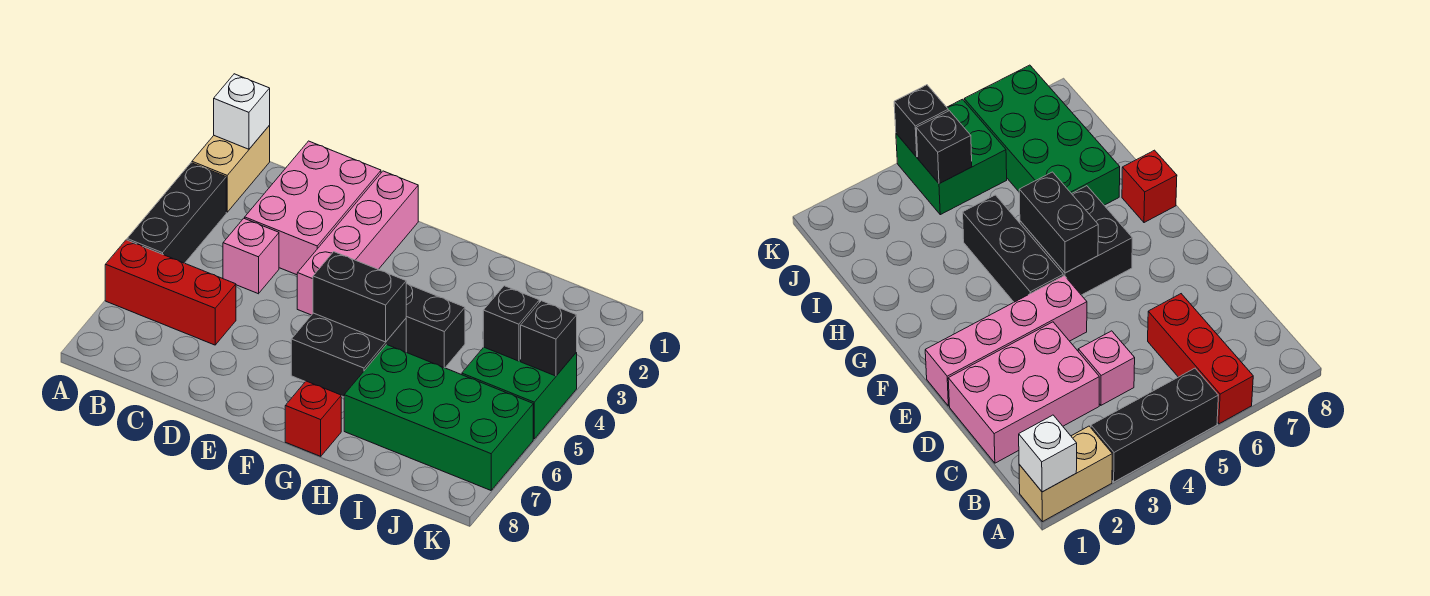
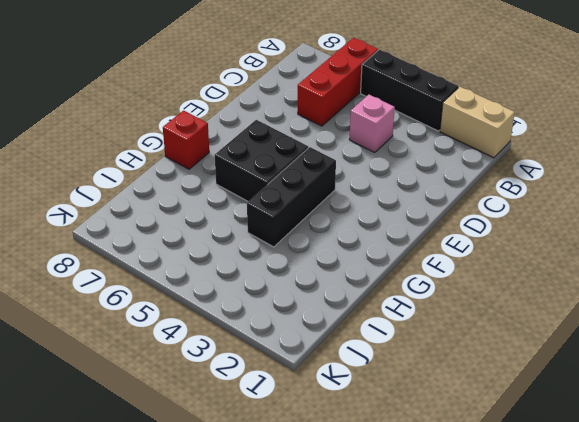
none -> pink brick C1:D3 level 1
none -> pink brick E1:E4 level 1
none -> green brick H6:K7 level 1

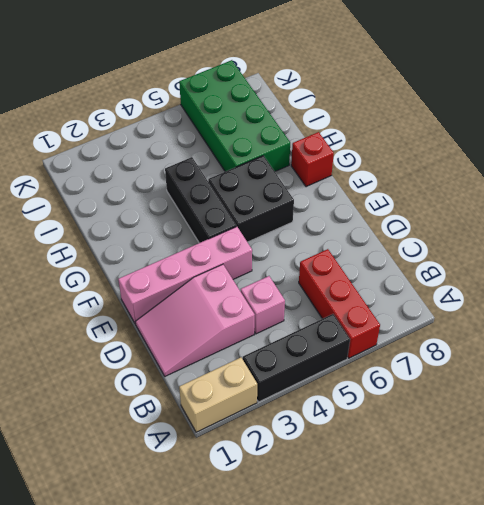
pink slope C1:D3 level 1 top 3 -> pink brick C1:D3 level 1
none -> green brick J4:K5 level 1
none -> white brick A1 level 2
none -> black brick F5:G5 level 2

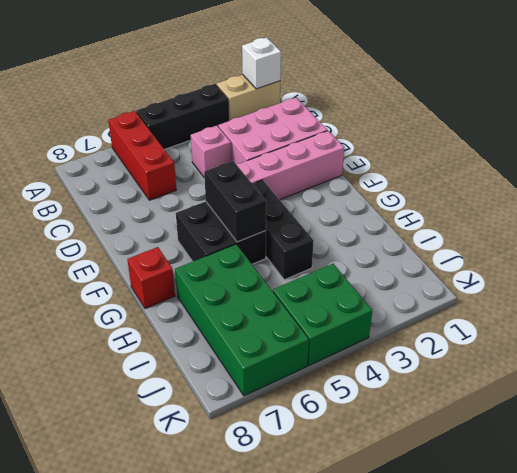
none -> black brick J4 level 2
none -> black brick K4 level 2

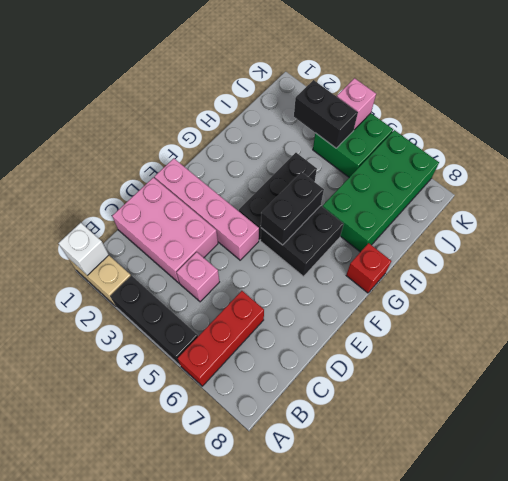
black brick J3:J4 level 2 -> black brick J4 level 2
pink brick K4 level 2 -> black brick K4 level 2

